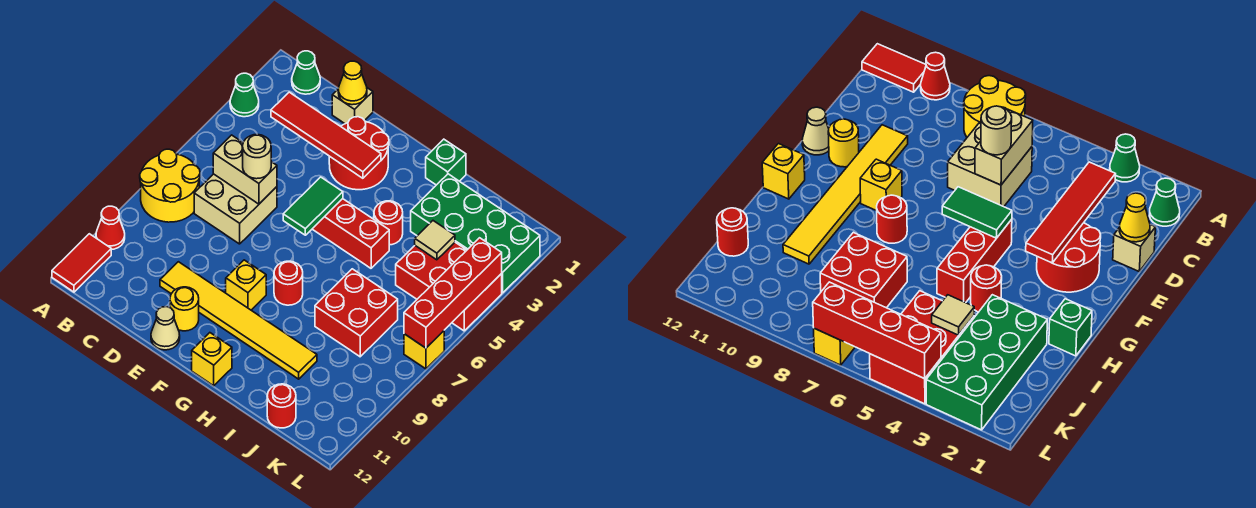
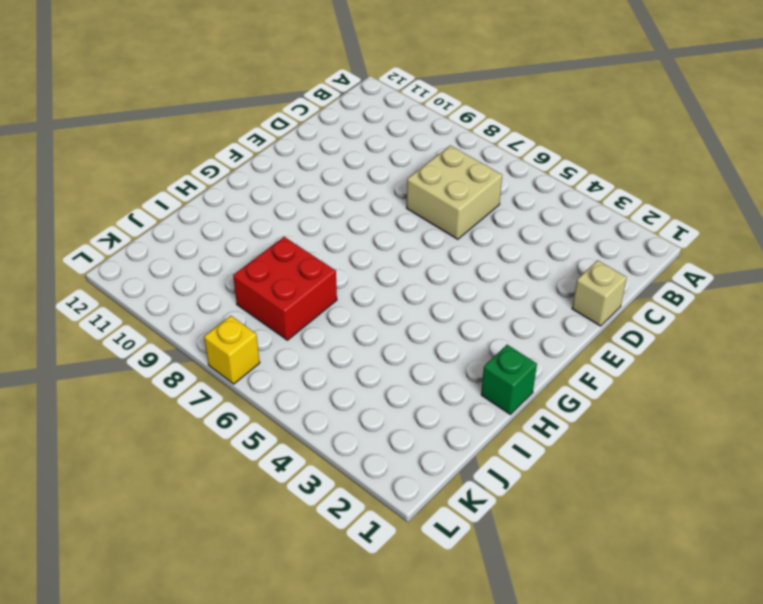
none -> green cone A3 level 1
none -> yellow round brick A7:B8 level 1
none -> red cone A10 level 1

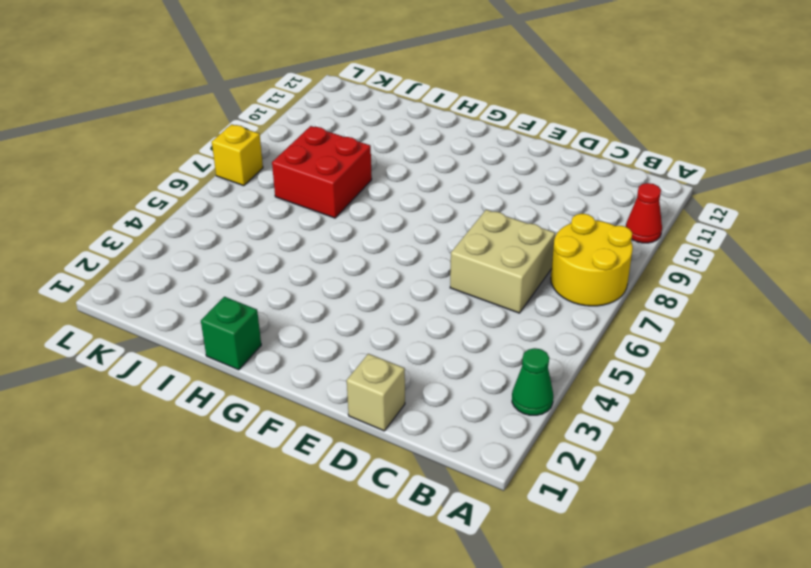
none -> red tile A11:A12 level 1
none -> green cone B1 level 1
none -> yellow tile D10:I10 level 1

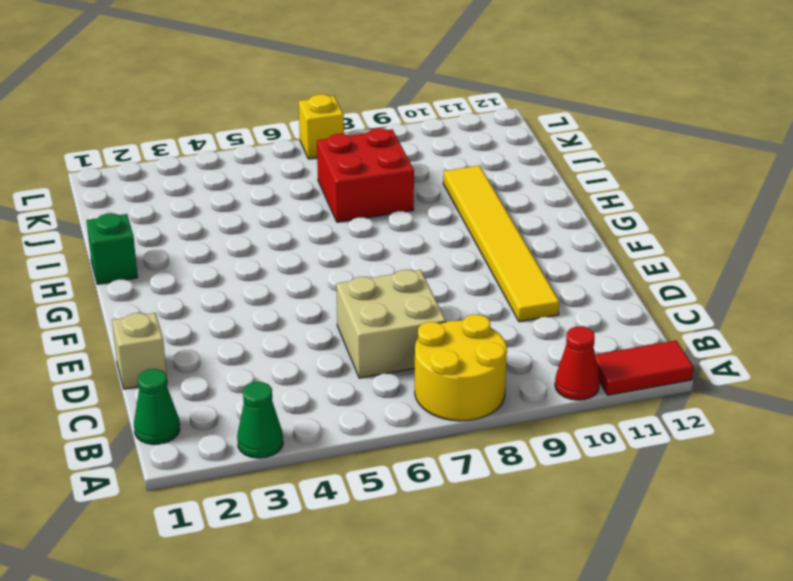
none -> red round brick E2:F3 level 1
none -> yellow round brick E11 level 1
none -> tan cone E12 level 1

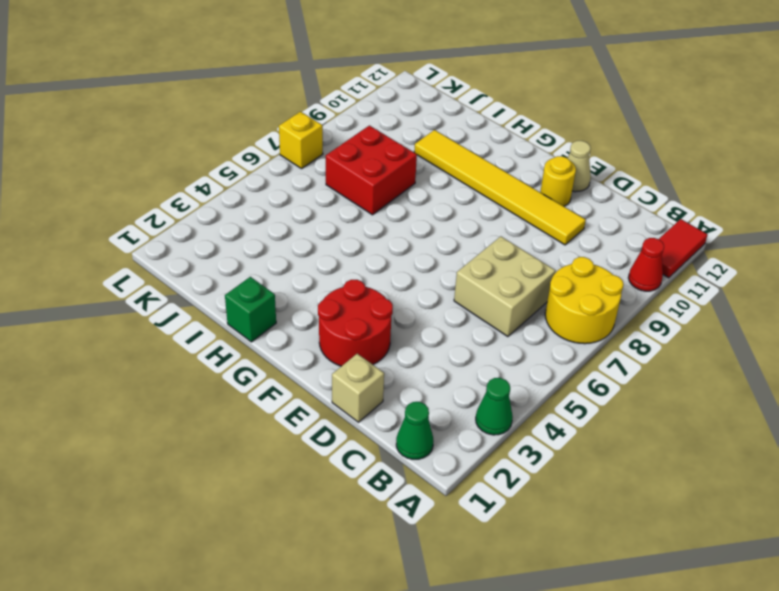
none -> red brick F5:H5 level 1
none -> yellow brick F9 level 1
none -> red round brick G8 level 1

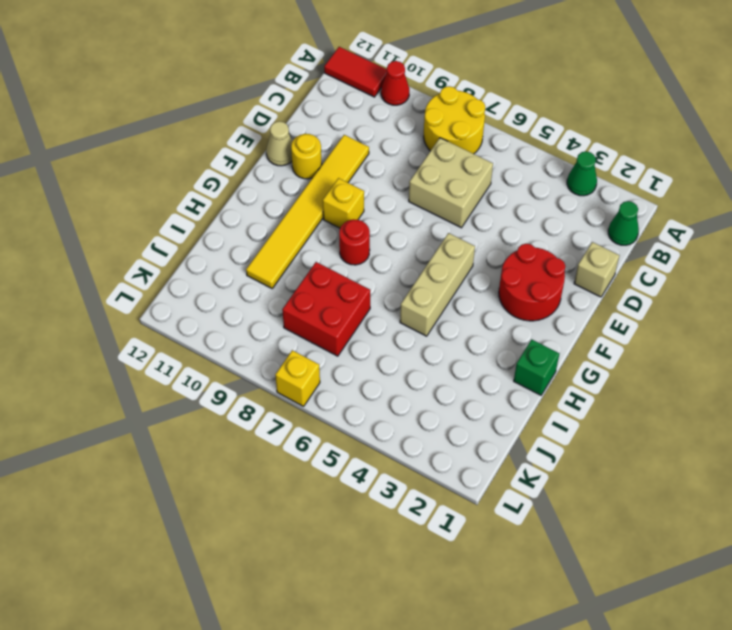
tan brick F5:H5 level 1 -> red brick F5:H5 level 1
none -> yellow brick G12 level 1
none -> red round brick H4 level 1
none -> green brick I2:L3 level 1

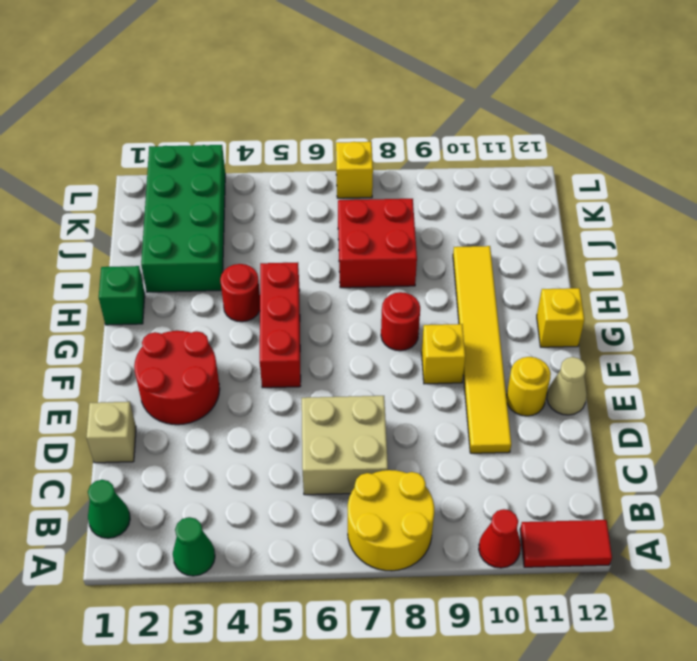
none -> red brick J4:L5 level 1
none -> red round brick J12 level 1
none -> red tile C3:F3 level 2

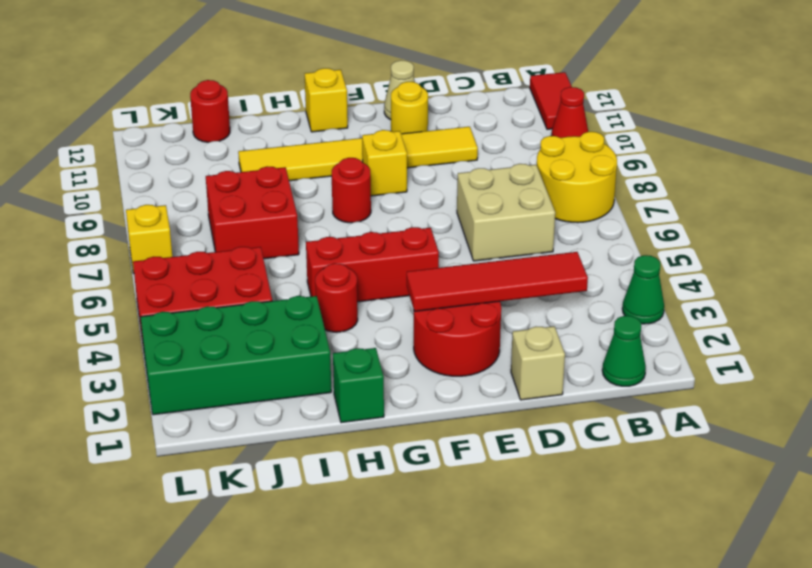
none -> tan brick C6:D6 level 2
none -> yellow cone D1 level 2
none -> green tile F5:F6 level 2

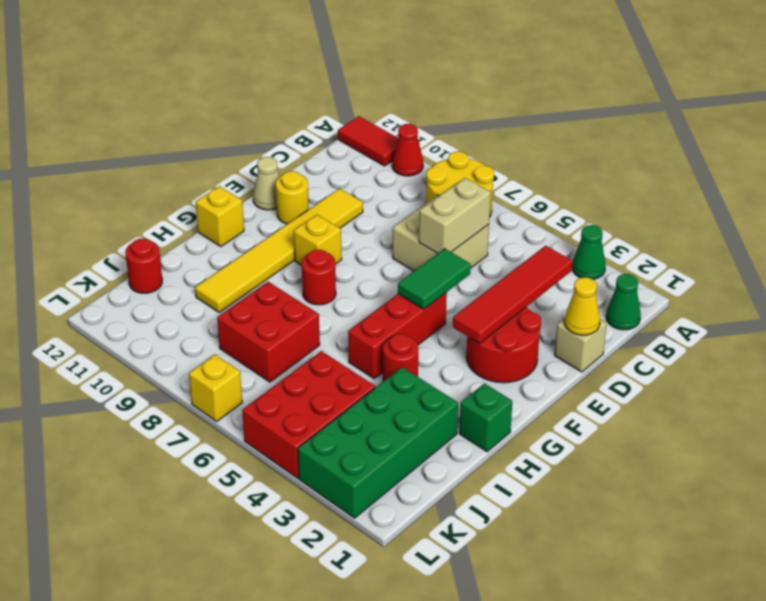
green tile E5:F5 level 2 -> green tile F5:F6 level 2
none -> tan tile J4 level 2
none -> red brick L4:L7 level 2
none -> tan round brick D6 level 3

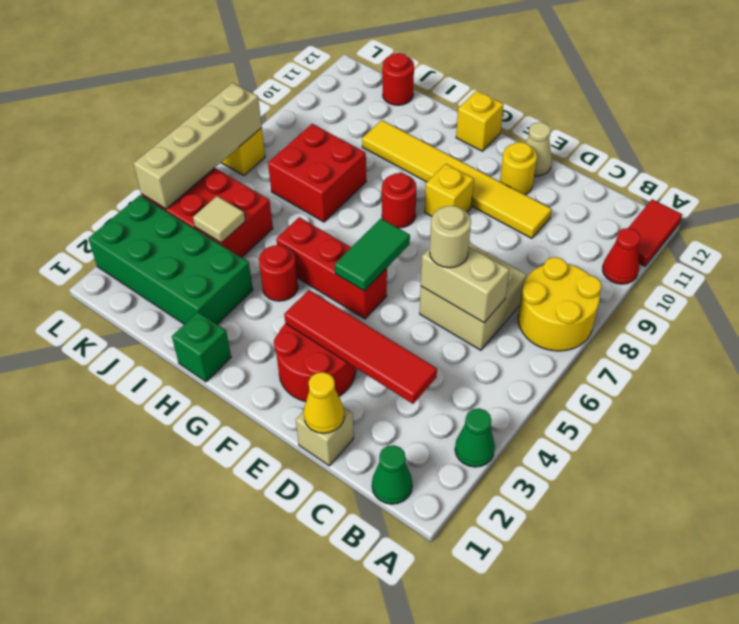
tan brick L4:L7 level 2 -> red brick L4:L7 level 2

